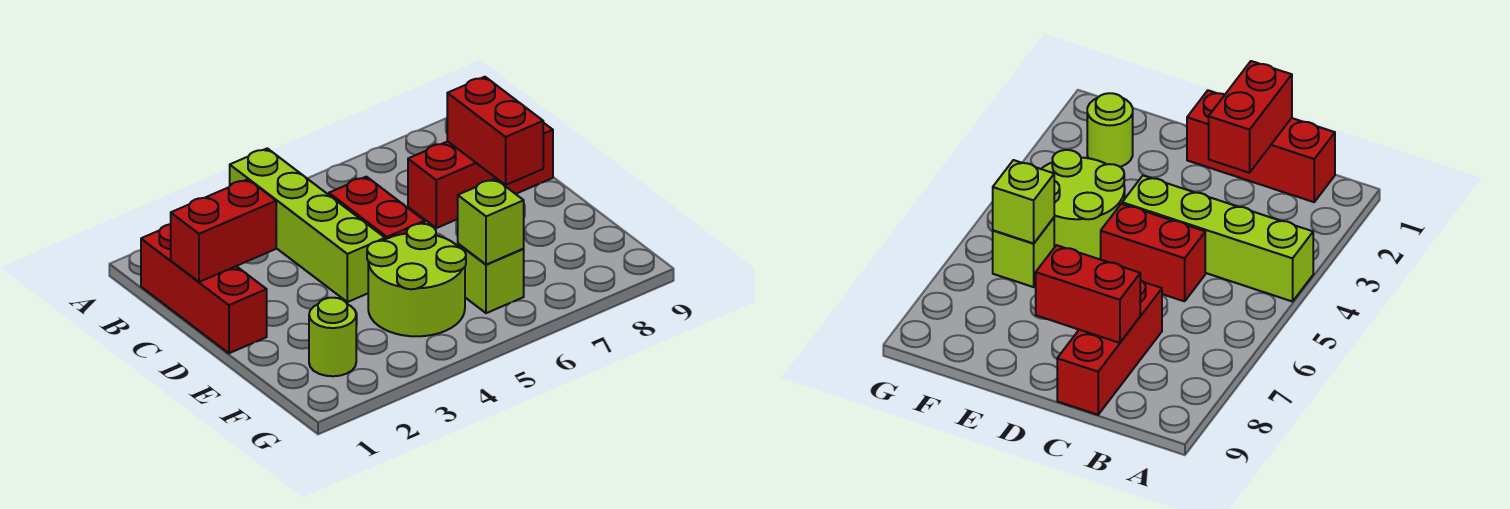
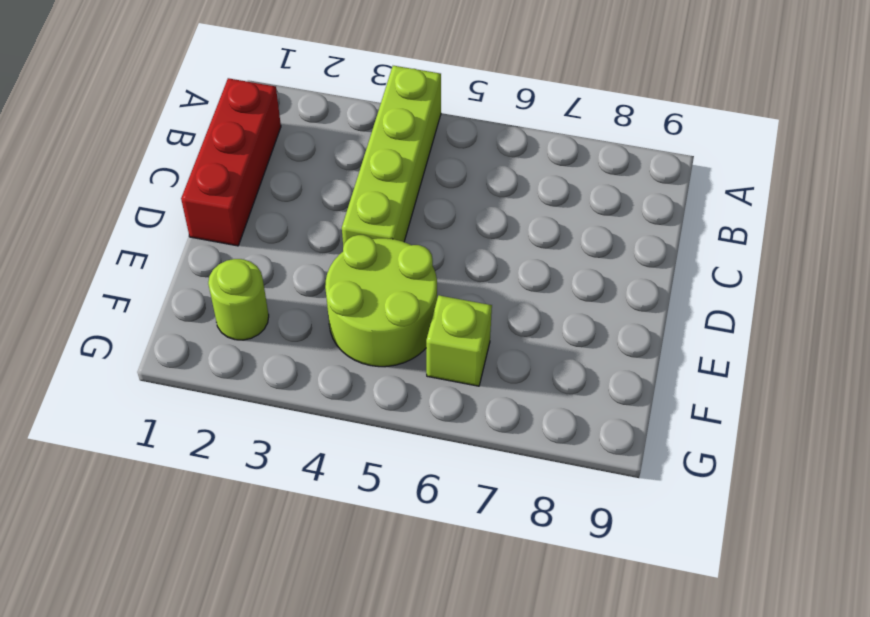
none -> red brick C5:D5 level 1
none -> red brick C7:C9 level 1

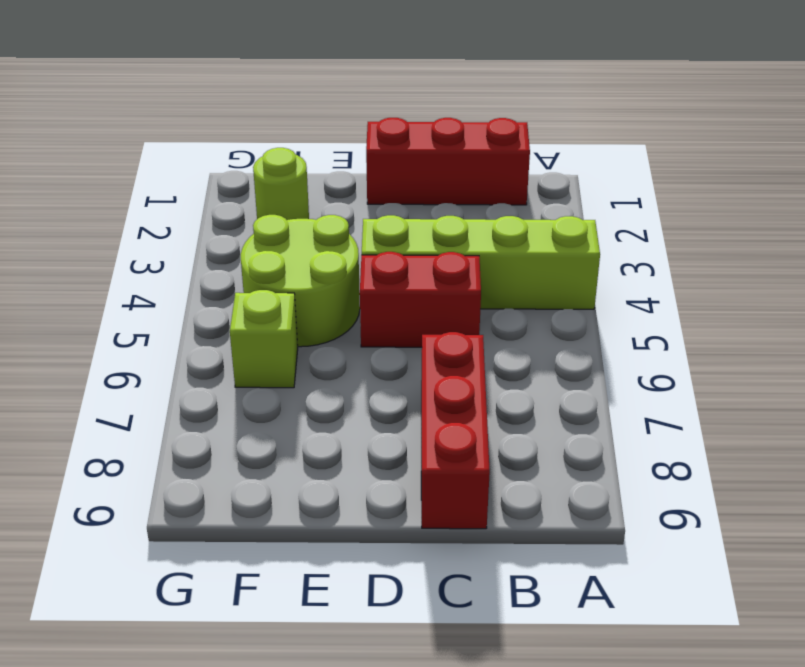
none -> red brick C1:C2 level 2
none -> red brick C8:D8 level 2

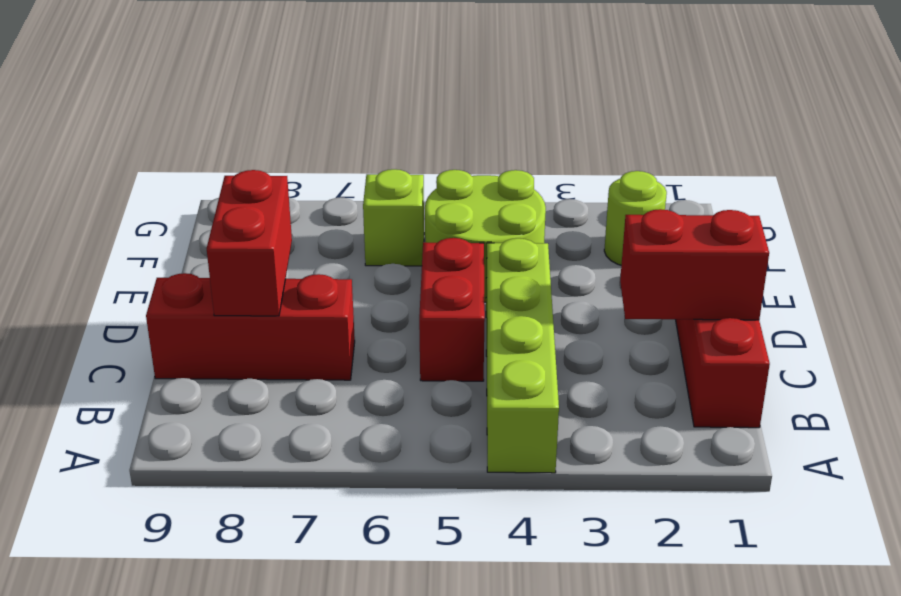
none -> lime brick F6 level 2

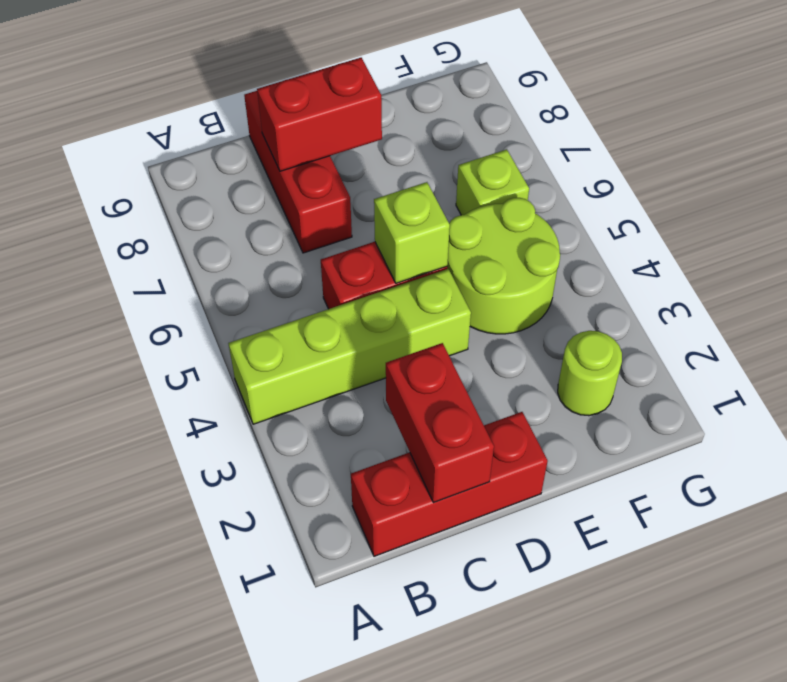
lime brick D5 level 2 -> lime brick F6 level 2

